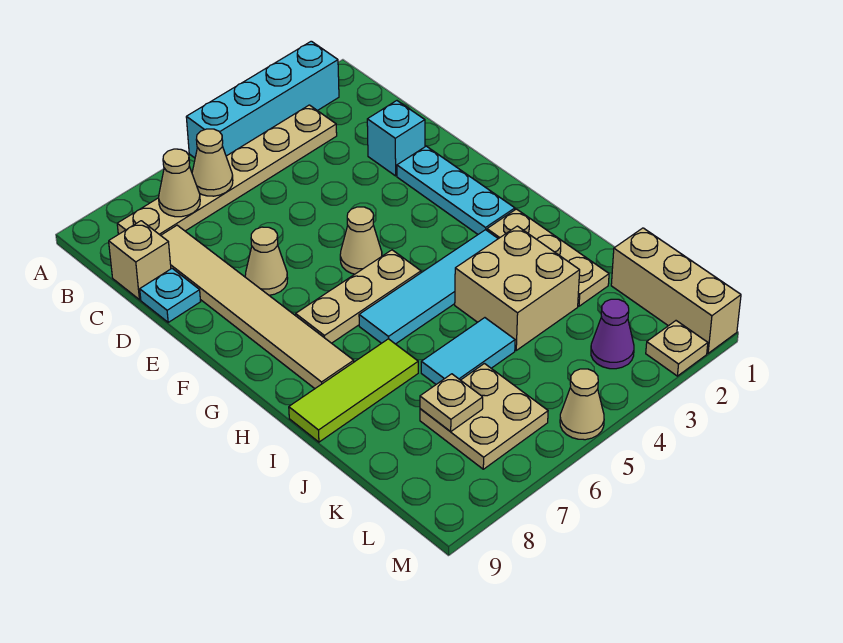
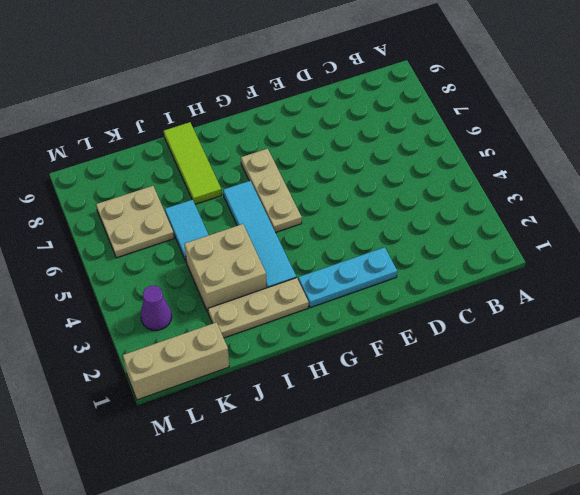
none -> cyan brick A2:A5 level 1
none -> tan plate B3:B8 level 1
none -> tan tile C8:H8 level 1

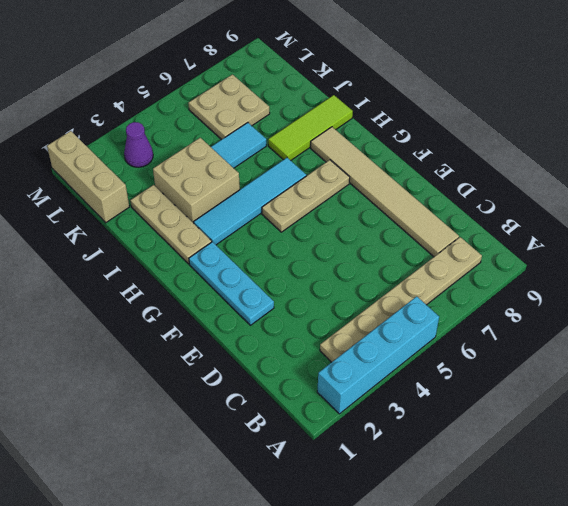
none -> tan brick C9 level 1
none -> cyan brick D2 level 1
none -> cyan plate D9 level 1

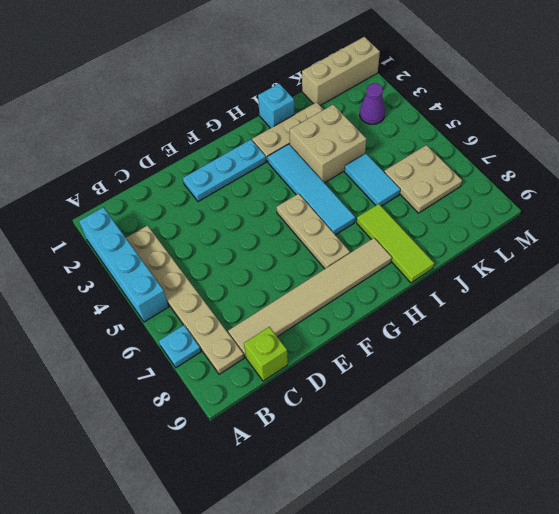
cyan plate A7 level 1 -> cyan plate D9 level 1
lime brick C9 level 1 -> tan brick C9 level 1
cyan brick I1 level 1 -> cyan brick D2 level 1
none -> tan cone E7 level 1
none -> tan cone F5 level 1
none -> tan plate M2 level 1

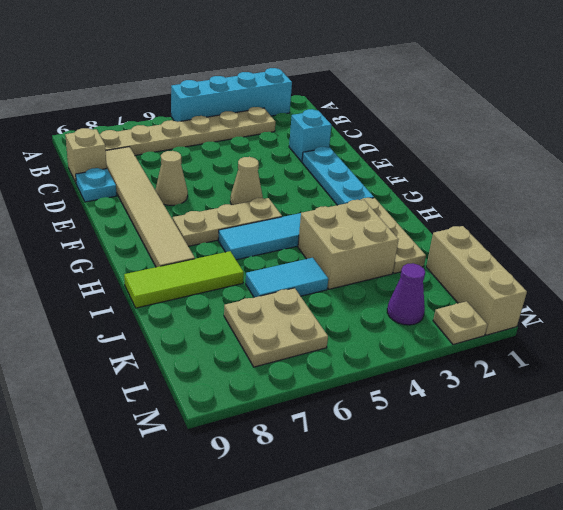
none -> tan cone M5 level 1
none -> tan cone B6 level 2
none -> tan cone B7 level 2

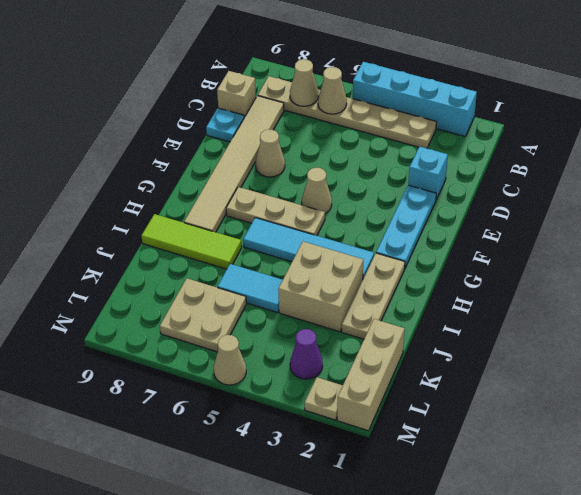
none -> tan plate K7 level 2

